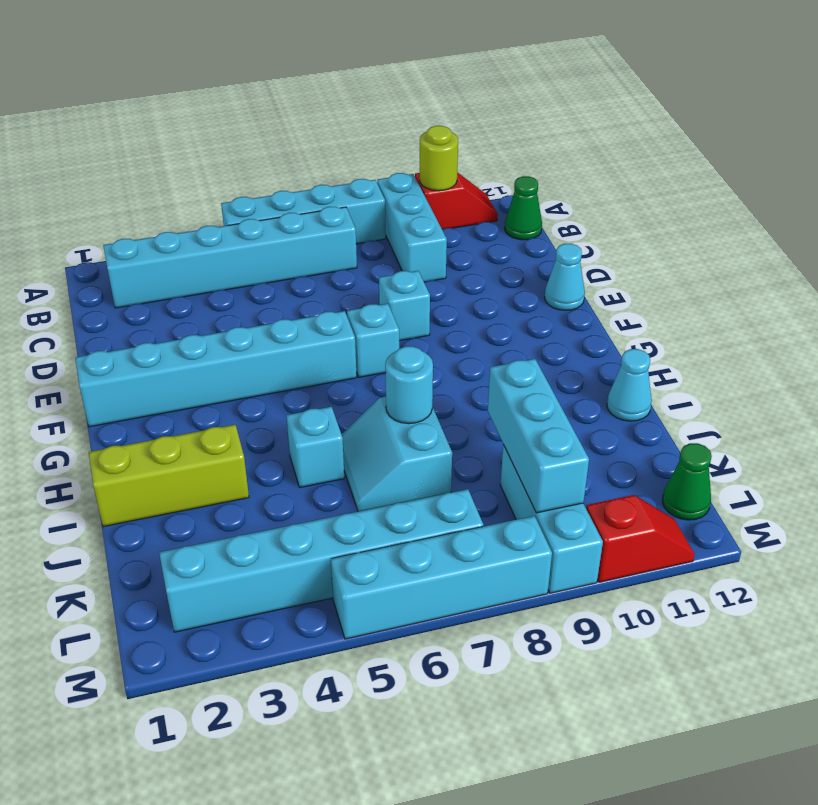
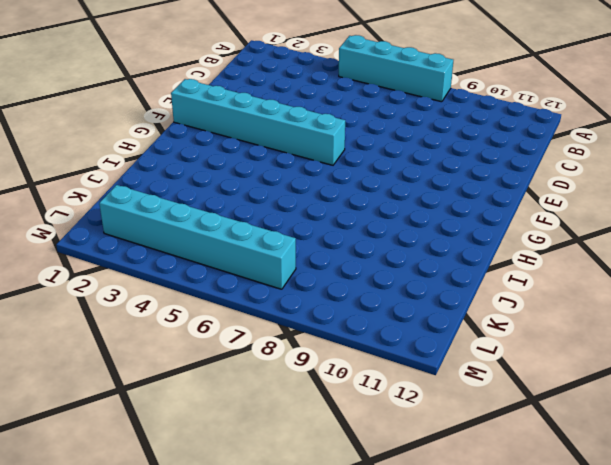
none -> cyan brick A9:C9 level 1
none -> red slope A10:A11 level 1 top 10
none -> cyan brick B2:B7 level 1

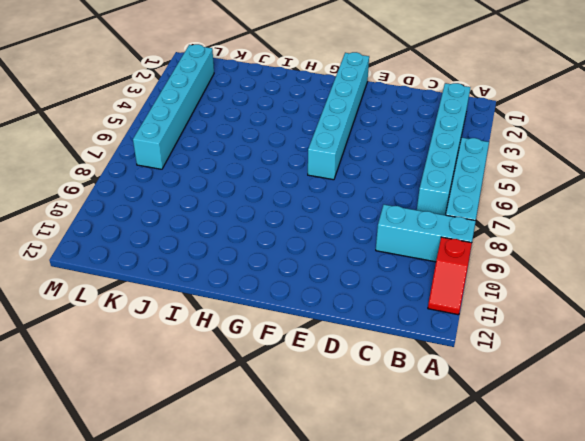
none -> green cone B12 level 1
none -> cyan brick E8 level 1
none -> cyan cone E12 level 1

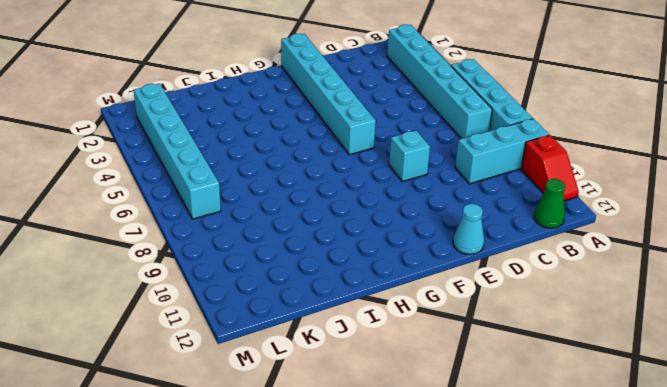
none -> cyan brick F7 level 1
none -> lime brick I1:I3 level 1
none -> cyan brick I5 level 1

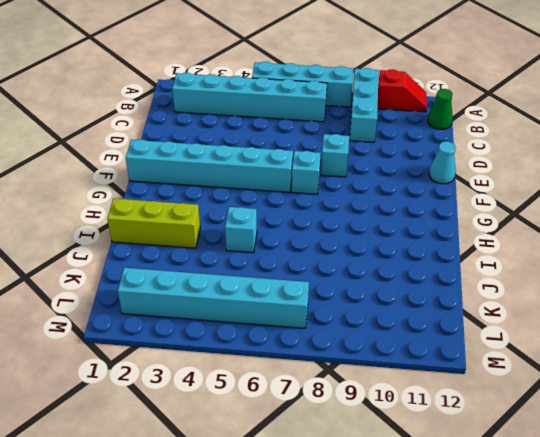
none -> cyan slope I6:J7 level 1 top 7
none -> cyan cone I12 level 1
none -> cyan brick K9:M9 level 1

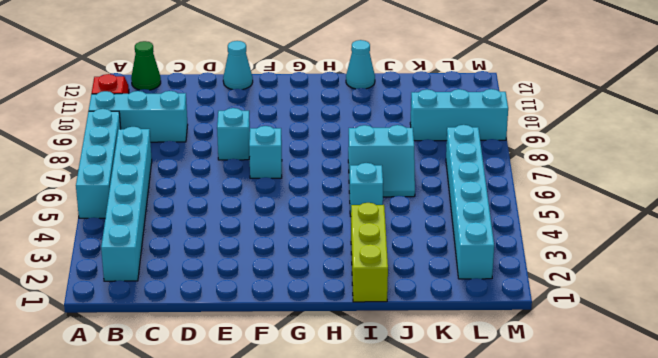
none -> cyan brick F1:F6 level 1
none -> green cone L12 level 1
none -> cyan brick M5:M8 level 1

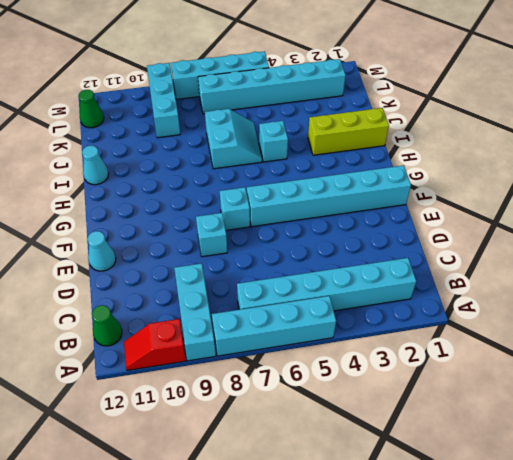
none -> red slope M10:M11 level 1 top 10
none -> lime round brick A10 level 2
none -> cyan round brick I7 level 2

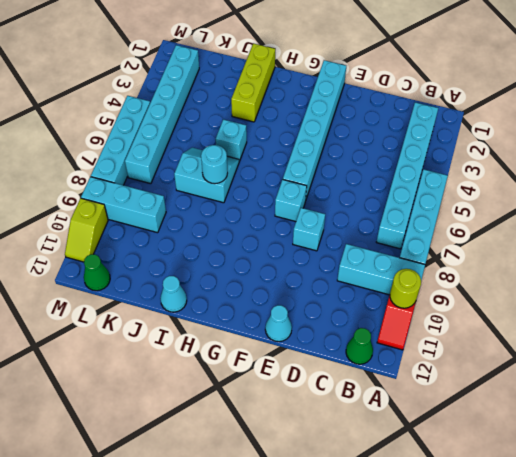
lime slope M10:M11 level 1 top 10 -> red slope M10:M11 level 1 top 10
none -> cyan brick J9:L9 level 2

